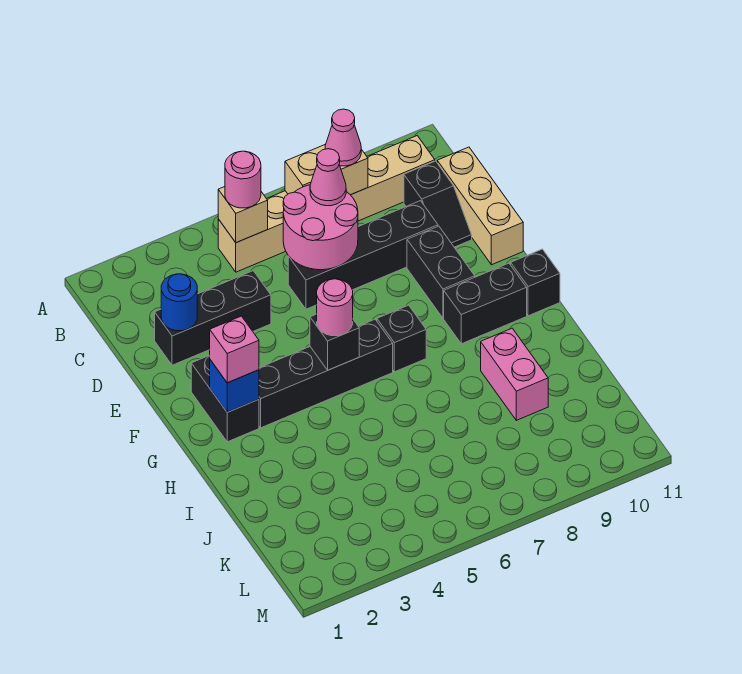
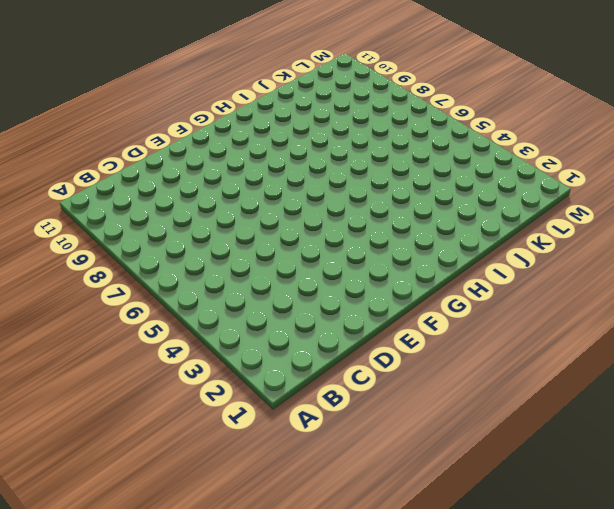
none -> tan brick B5:B10 level 1
none -> black slope C10:D10 level 1 top C
none -> tan brick C11:E11 level 1

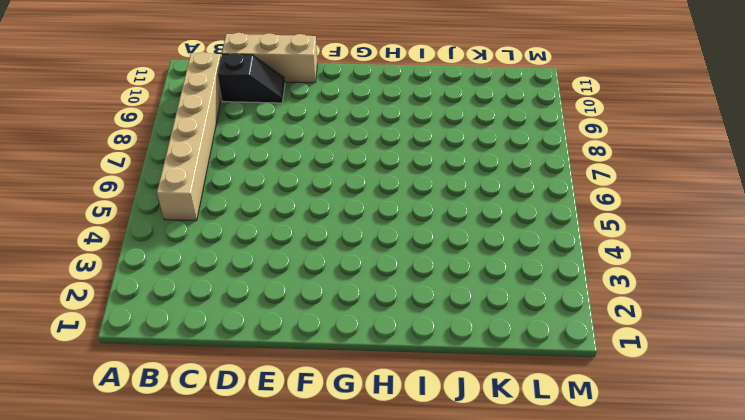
none -> black brick D2:D4 level 1
none -> black brick D6:D9 level 1
none -> black brick E9:F9 level 1

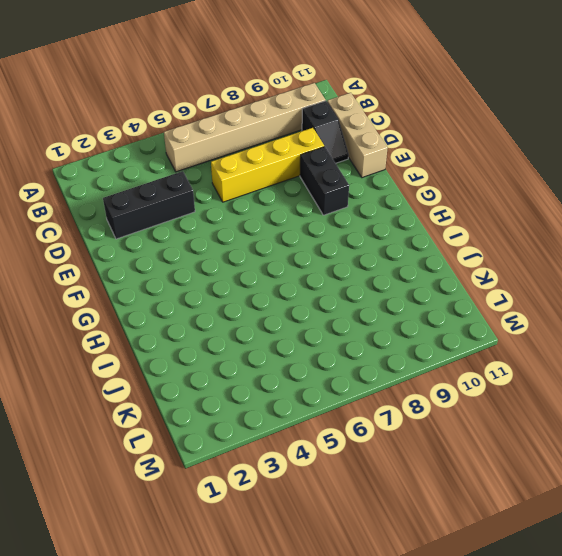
yellow brick D6:D9 level 1 -> black brick D6:D9 level 1
none -> black brick F2:G2 level 1
none -> black brick G3:G6 level 1
none -> black brick G7 level 1

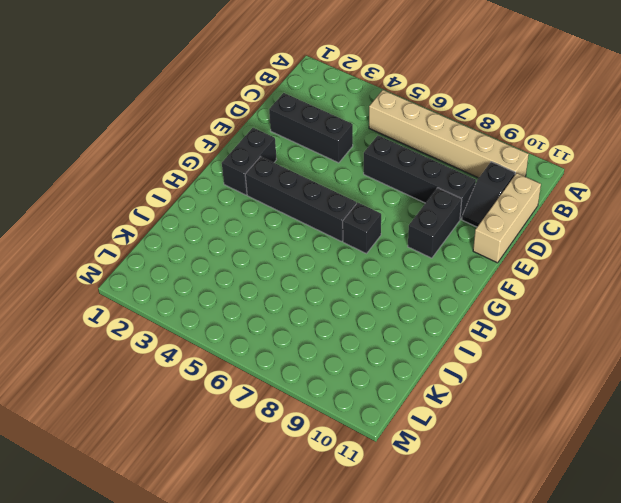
none -> black brick G9:G10 level 1
none -> black brick G11 level 1
none -> pink brick I9:J9 level 1

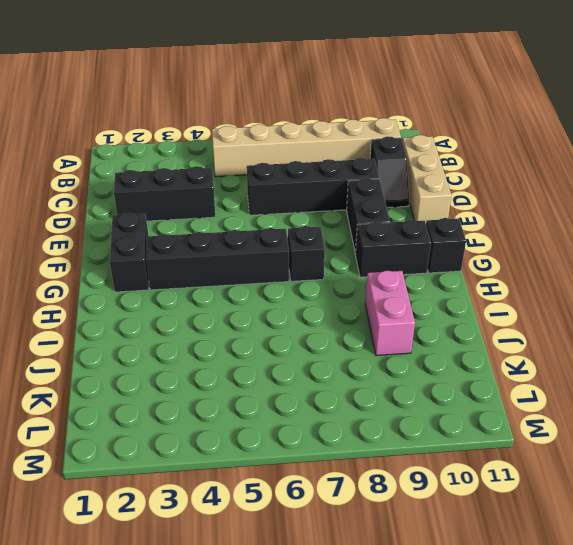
none -> tan brick B5 level 2
none -> tan brick B7:B8 level 2
none -> pink round brick C6:D7 level 2

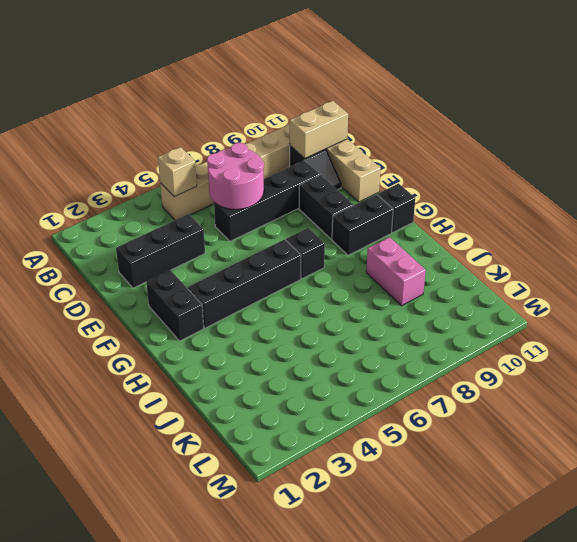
tan brick C10:C11 level 2 -> tan brick B7:B8 level 2
none -> blue round brick D2 level 2
none -> blue brick G2 level 2
none -> black brick G5 level 2

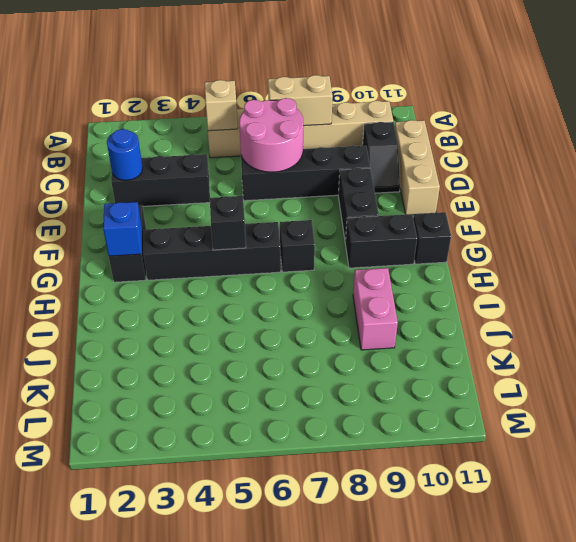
none -> pink round brick B5 level 3
none -> pink cone B8 level 3
none -> pink cone C7 level 3

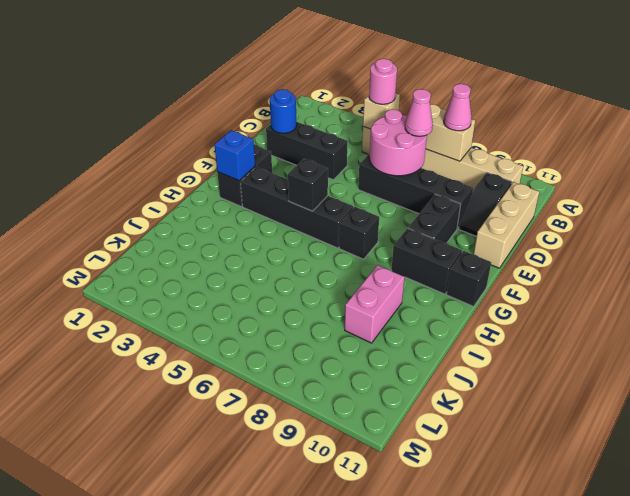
none -> pink brick G2 level 3
none -> pink round brick G5 level 3

